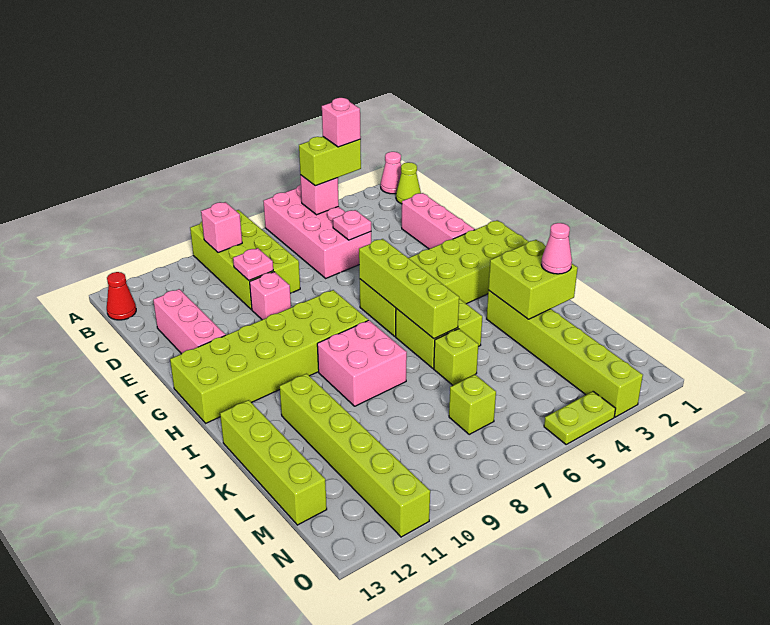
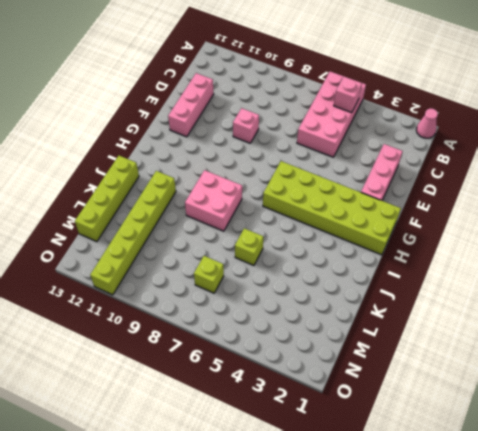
none -> lime brick A8:D9 level 1
none -> lime cone B1 level 1
none -> red cone B13 level 1

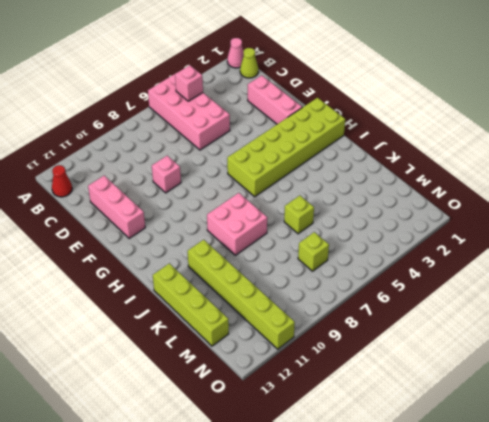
none -> lime brick A8:D9 level 1
none -> lime brick G8:H13 level 1
none -> lime brick I5:J6 level 1

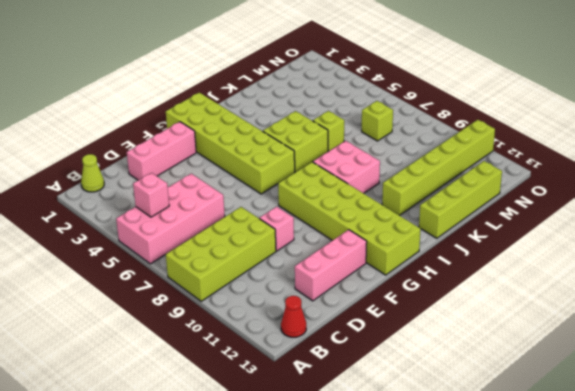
none -> pink cone A1 level 1
none -> lime brick J3:O3 level 1
none -> lime plate O4:O5 level 1

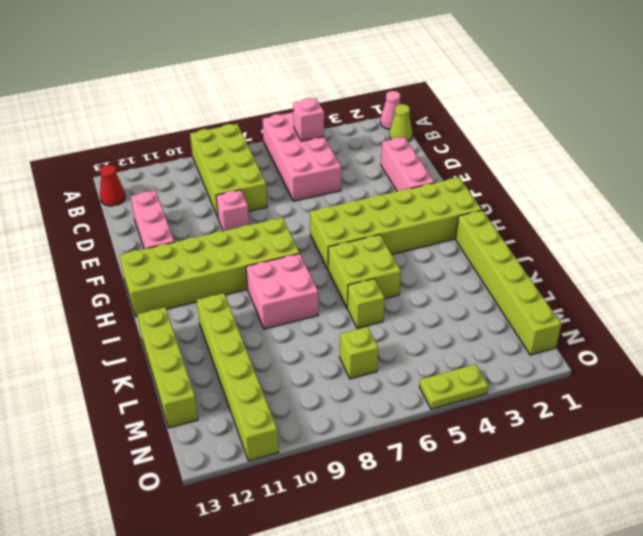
lime brick I1:N1 level 1 -> lime brick J3:O3 level 1
none -> pink brick B9 level 2
none -> pink plate D5 level 2
none -> pink plate D9 level 2

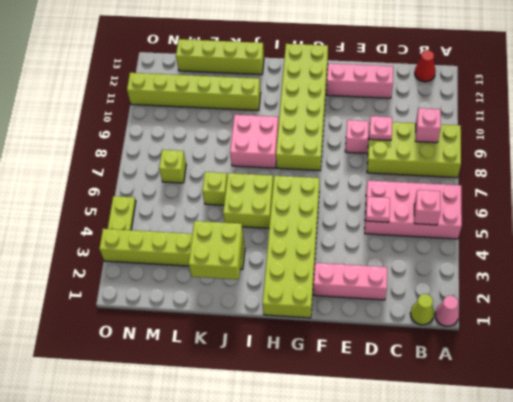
none -> lime brick G6:J6 level 2
none -> lime brick B4:B5 level 3
none -> pink cone K2 level 3

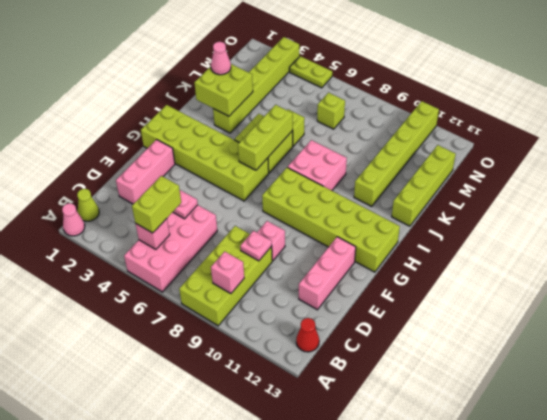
lime brick B5:C5 level 3 -> lime brick B4:B5 level 3
lime brick H6:J6 level 2 -> lime brick G6:J6 level 2
none -> pink brick B4 level 4

